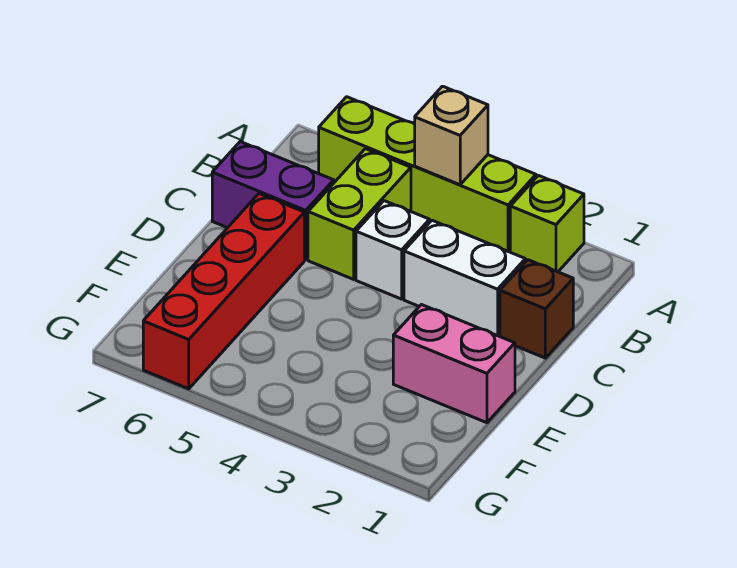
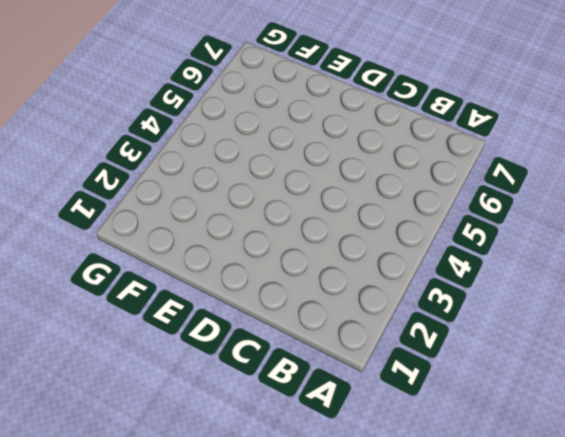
none -> lime brick A2 level 1
none -> lime brick A3:A6 level 1

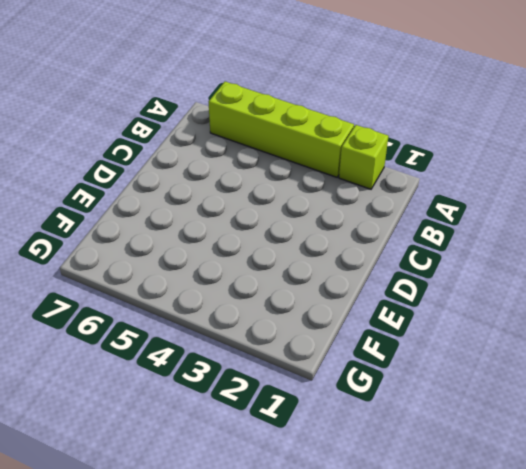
none -> lime brick B5:C5 level 1
none -> brown brick C1 level 1

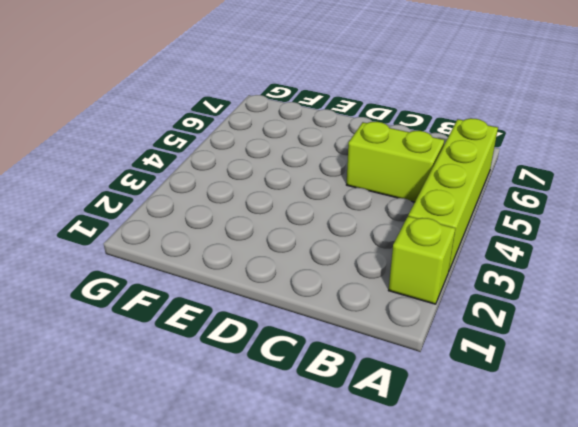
none -> brown brick C1 level 1
none -> white brick C2:C3 level 1

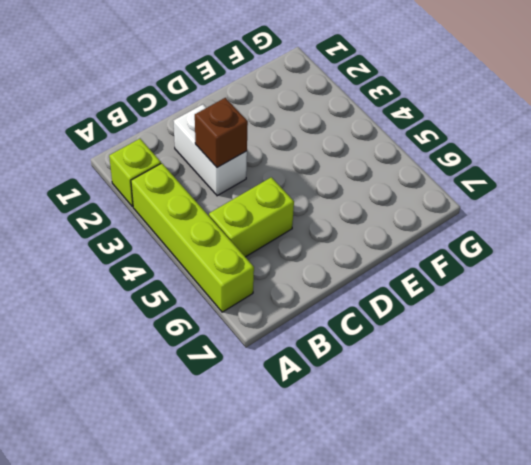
brown brick C3 level 2 -> brown brick C1 level 1
none -> white brick C4 level 1
none -> purple brick C6:C7 level 1

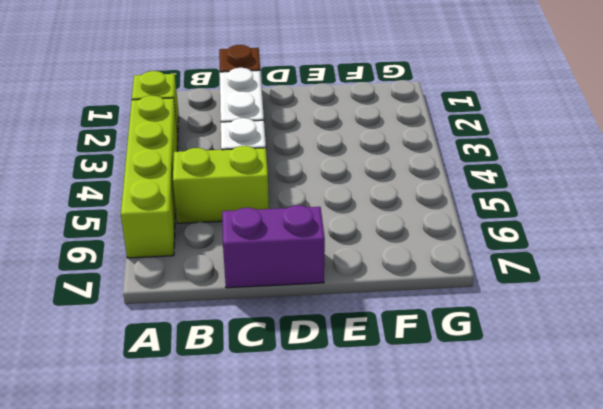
purple brick C7:D7 level 1 -> purple brick C6:C7 level 1
none -> red brick D6:G6 level 1
none -> pink brick E1:E2 level 1

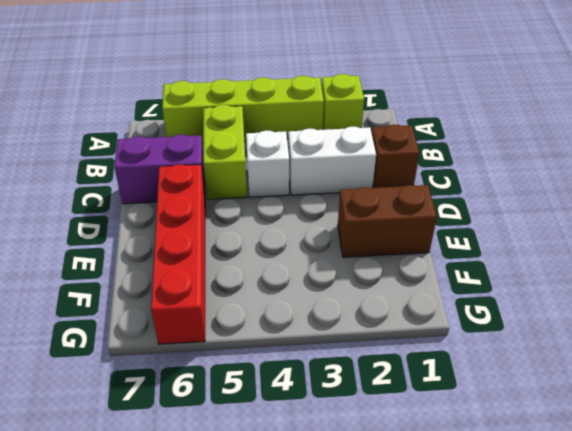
brown brick E1:E2 level 1 -> pink brick E1:E2 level 1
none -> tan brick A4 level 2

